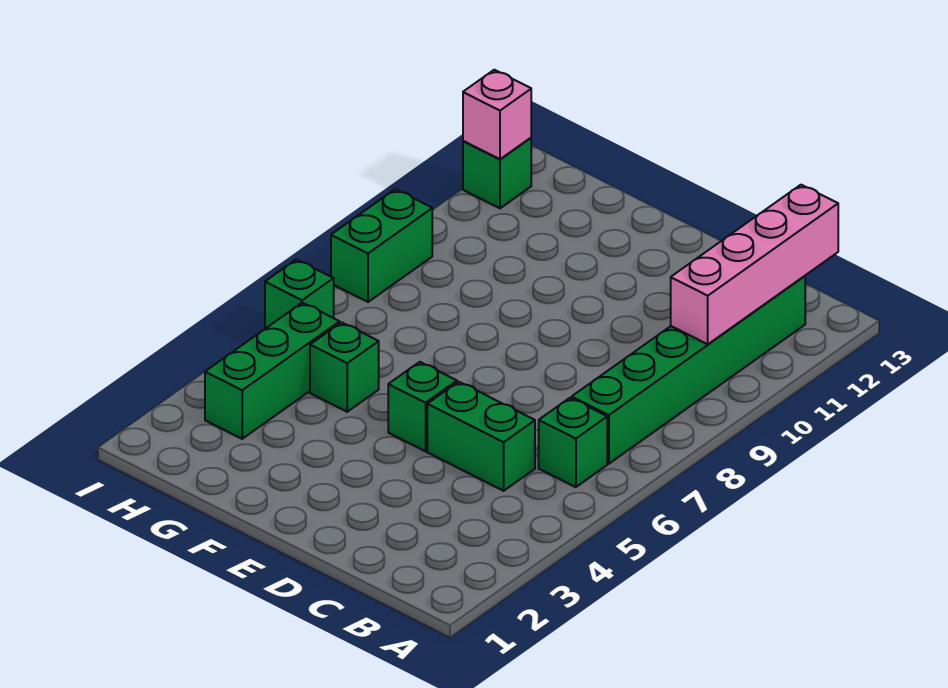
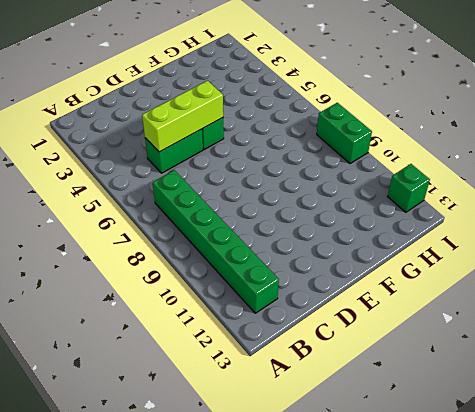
lime brick C5:E5 level 2 -> none
none -> green brick B6 level 1
none -> green brick G5 level 1

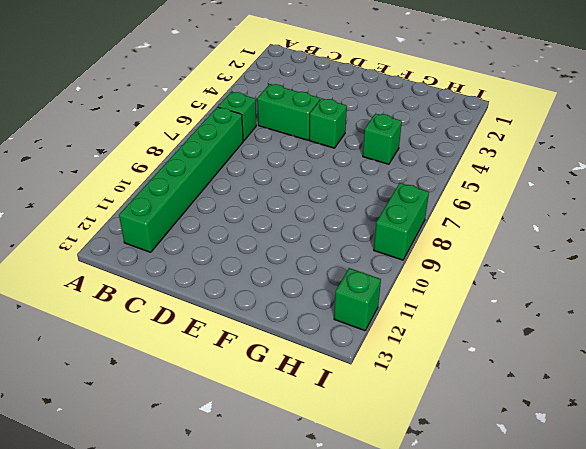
none -> green brick H3:H5 level 1
none -> green brick I6 level 1

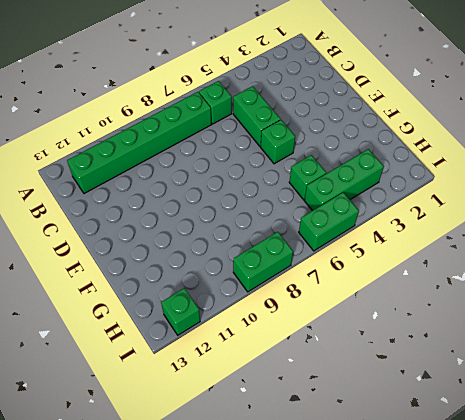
green brick I5:I6 level 1 -> green brick I6 level 1
none -> pink brick B10:B13 level 2
none -> pink brick I12 level 2

